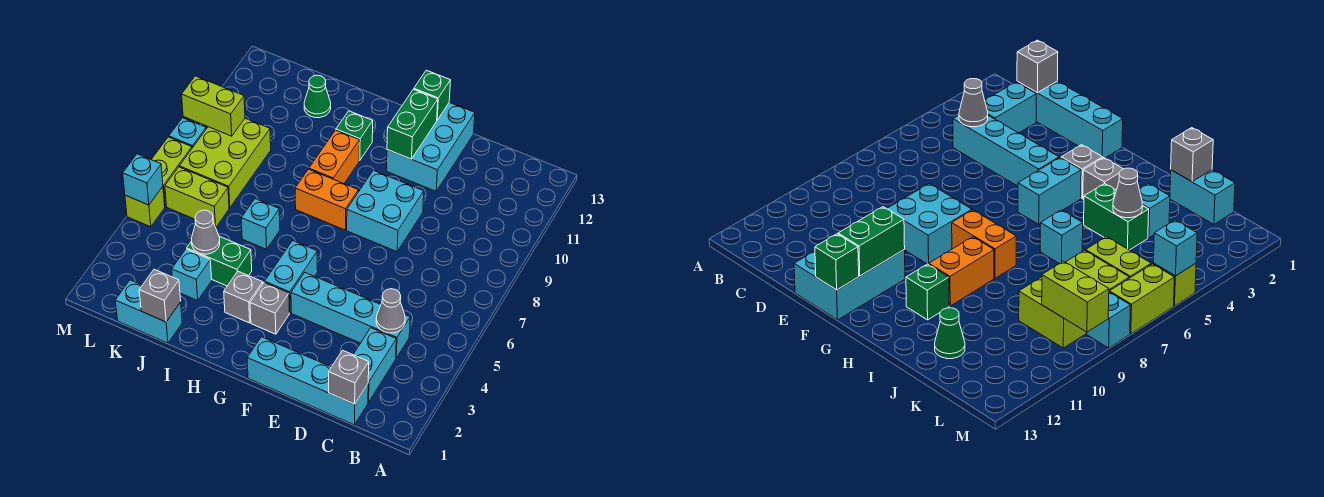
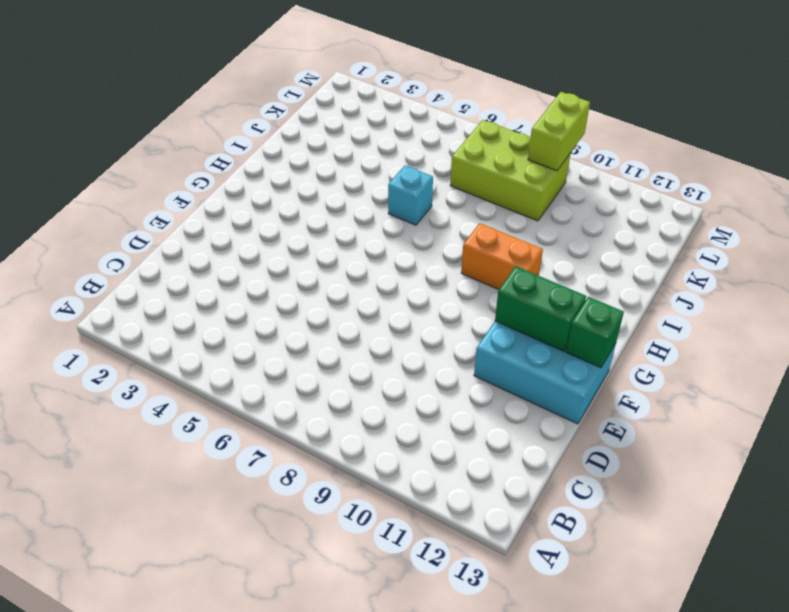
none -> cyan brick C1:F1 level 1
none -> cyan brick C2:C3 level 1
none -> cyan brick C4:F4 level 1

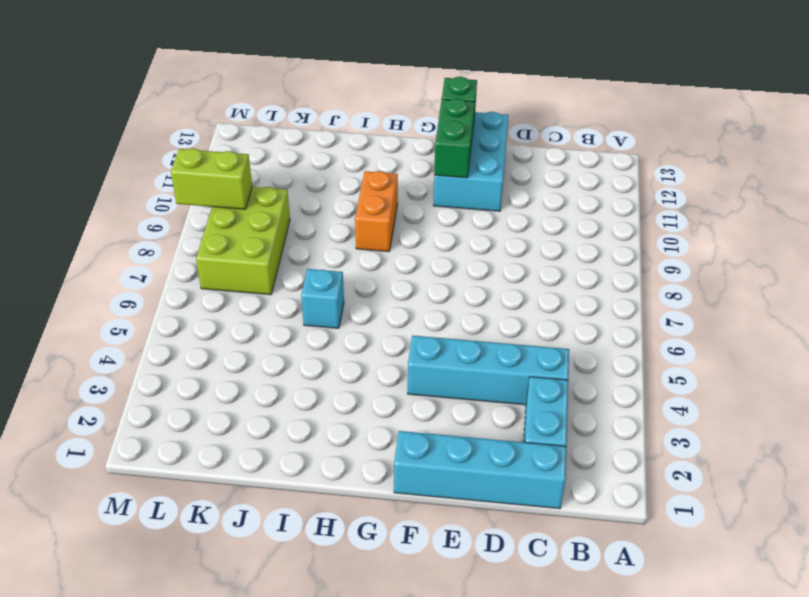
none -> cyan brick E8:F9 level 1
none -> grey brick G3 level 1
none -> cyan brick G4:G5 level 1

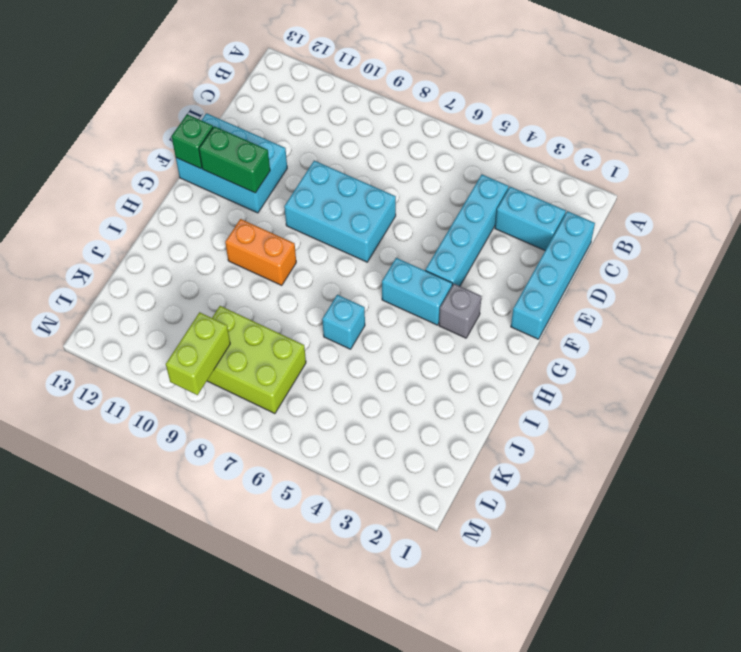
cyan brick E7:F9 level 1 -> cyan brick E8:F9 level 1
none -> orange brick G8:H8 level 1
none -> grey brick H3 level 1
none -> green brick H11 level 1

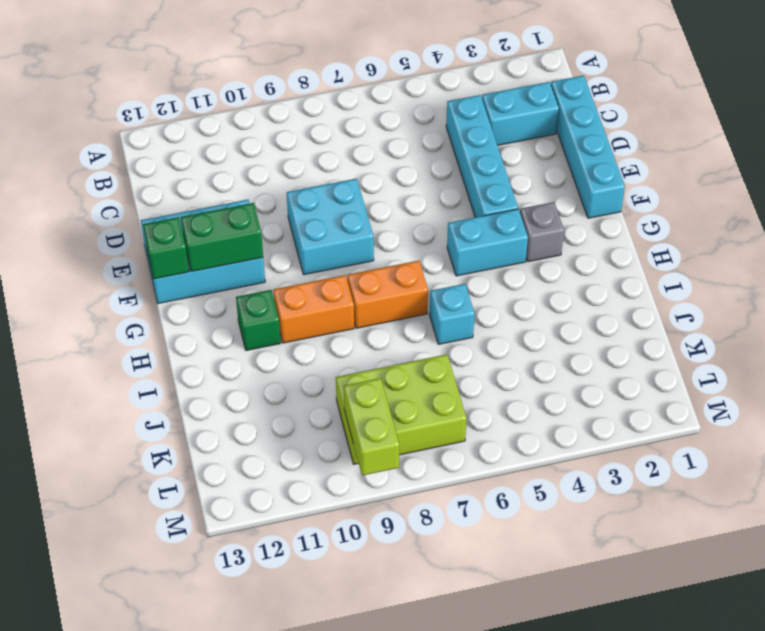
orange brick H7:H8 level 1 -> orange brick G8:H8 level 1
none -> grey brick H3 level 1
none -> green brick I4:J4 level 1
none -> cyan brick J1:K1 level 1

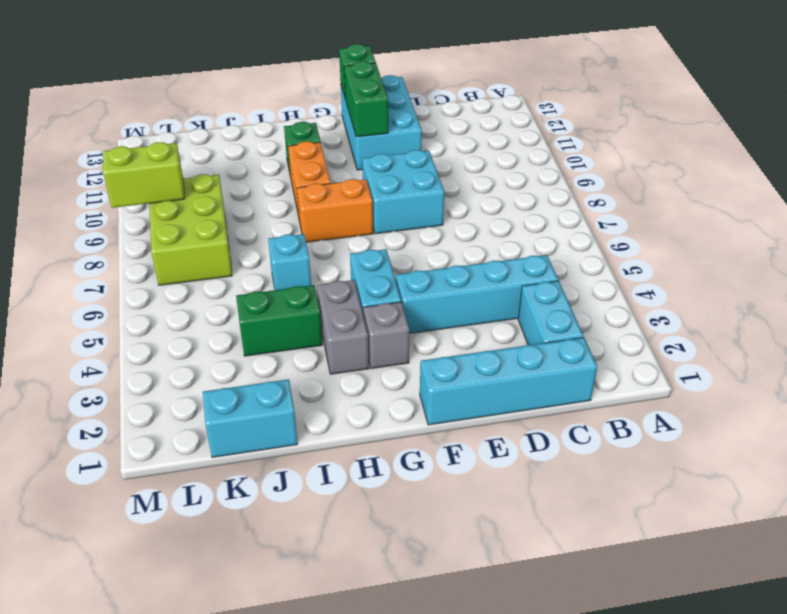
grey brick H3:H4 level 1 -> grey brick H3 level 1
none -> cyan brick J3 level 1
none -> green cone J12 level 1
none -> lime brick K6:L6 level 1

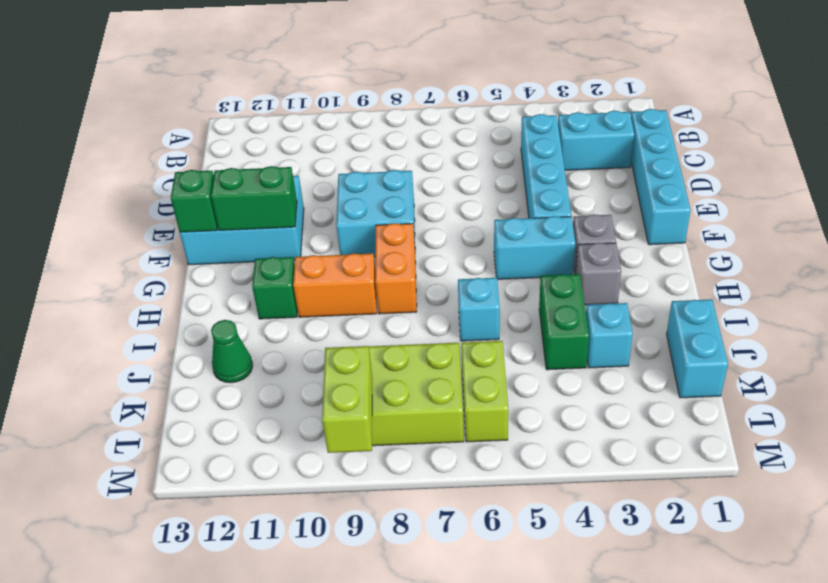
none -> lime brick M5 level 1
none -> lime brick M6:M7 level 1
none -> cyan brick M8 level 1

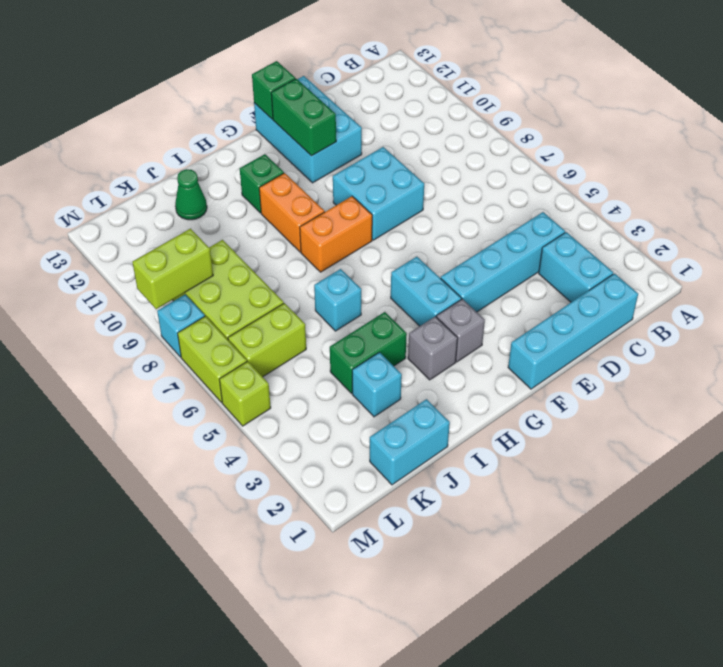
none -> grey brick C1 level 2
none -> grey cone C4 level 2
none -> grey brick J1 level 2

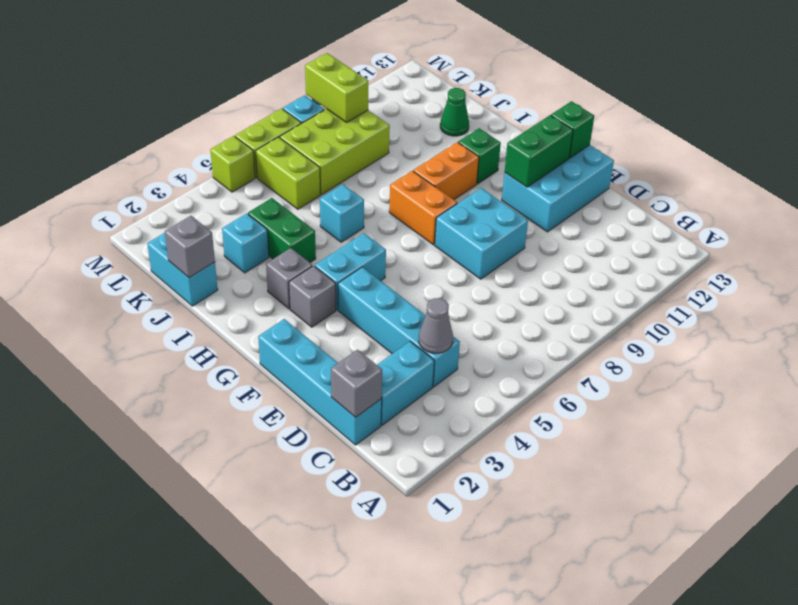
none -> grey cone J4 level 2
none -> cyan brick M5 level 2

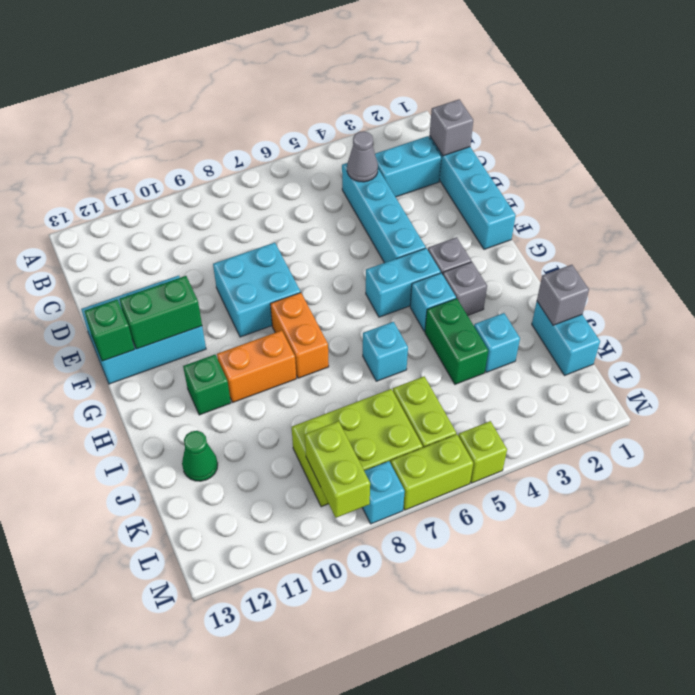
cyan brick H4 level 1 -> cyan brick M5 level 2
none -> grey cone J4 level 2

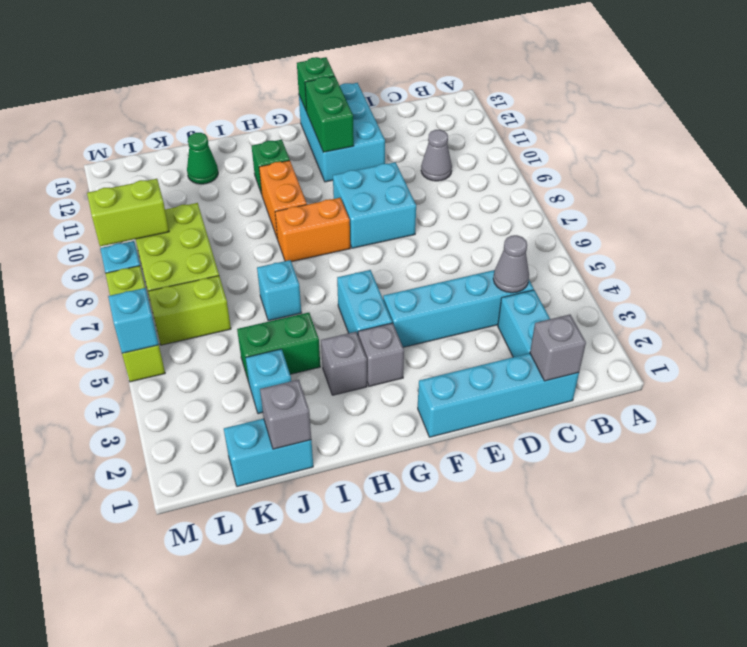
grey cone C10 level 1 -> grey cone J4 level 2

